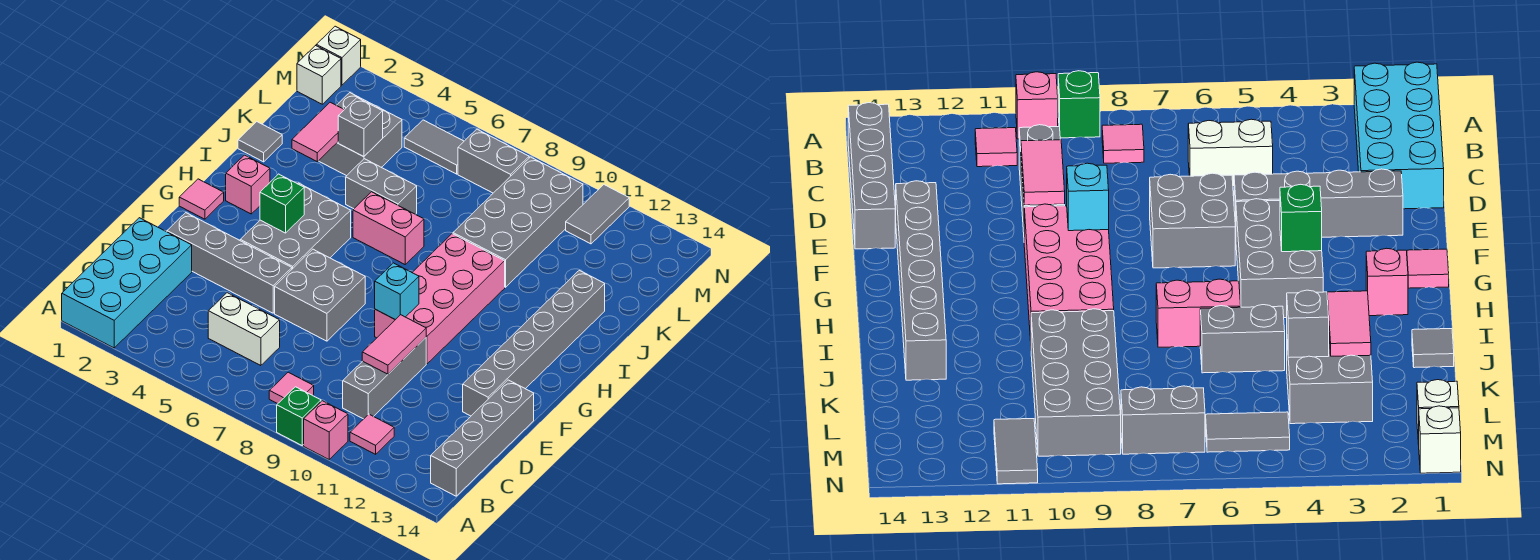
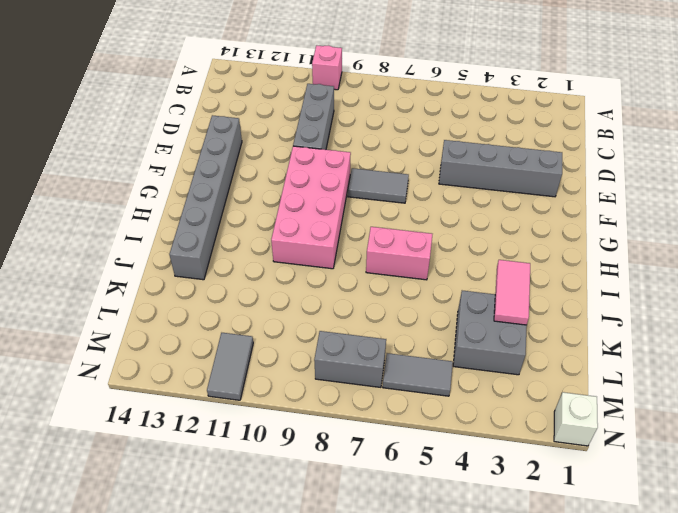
grey tile F7:F8 level 1 -> grey brick E6:F7 level 1
none -> cyan brick A1:D2 level 1
none -> green brick A9 level 1
none -> pink tile B8 level 1
none -> pink tile B11 level 1

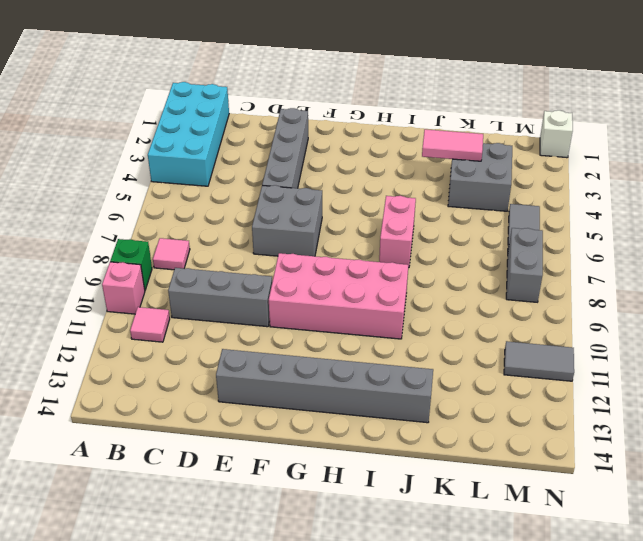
cyan brick A1:B4 level 1 -> cyan brick A1:D2 level 1
none -> grey brick B14:E14 level 1
none -> white brick C5:C6 level 1
none -> grey brick F4:H5 level 1
none -> pink tile G1 level 1

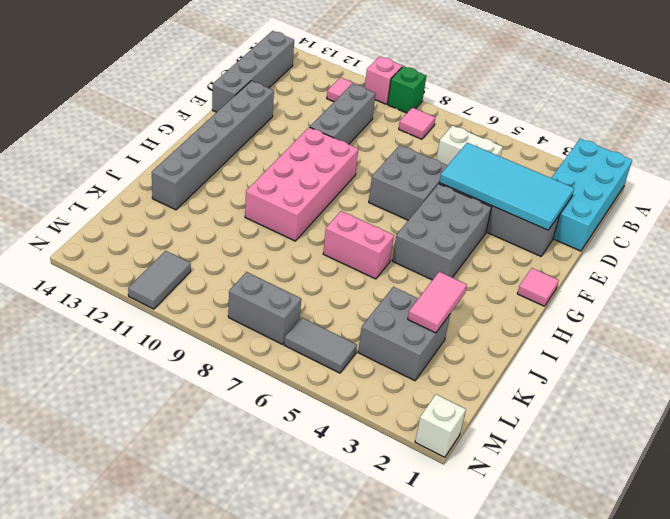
cyan tile D2:E5 level 2 -> none
none -> pink brick H2 level 1
none -> grey tile J1 level 1
none -> grey brick J5:J6 level 1
none -> grey brick J9:M10 level 1

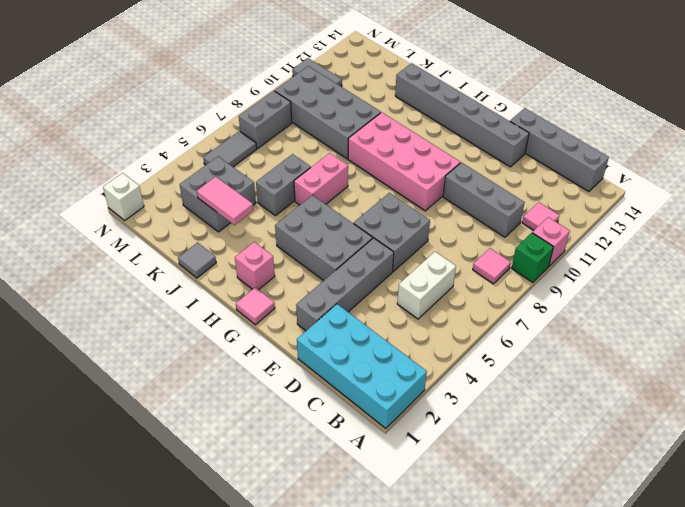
none -> white brick M1 level 1
none -> pink tile D10:E10 level 2
none -> cyan brick F9 level 2
none -> green brick G4 level 2

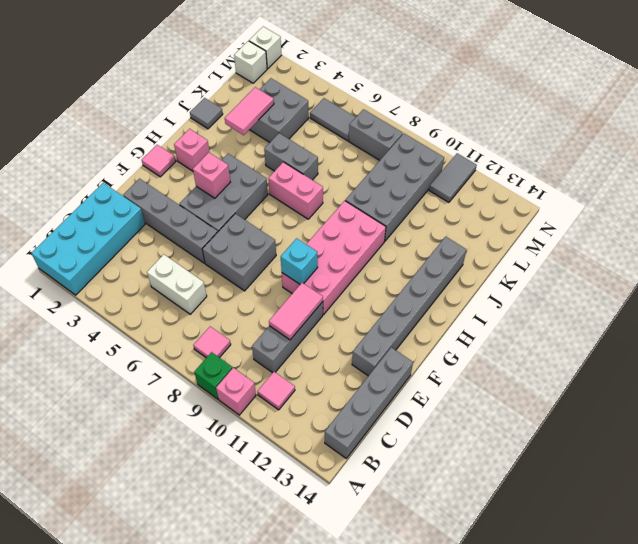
pink brick G4 level 2 -> green brick G4 level 2
none -> grey brick K4 level 2

